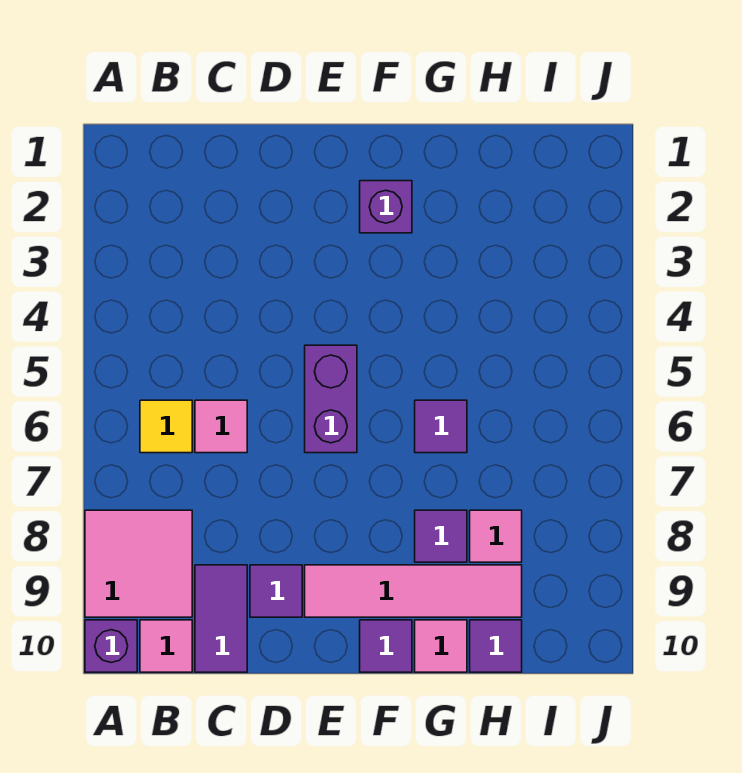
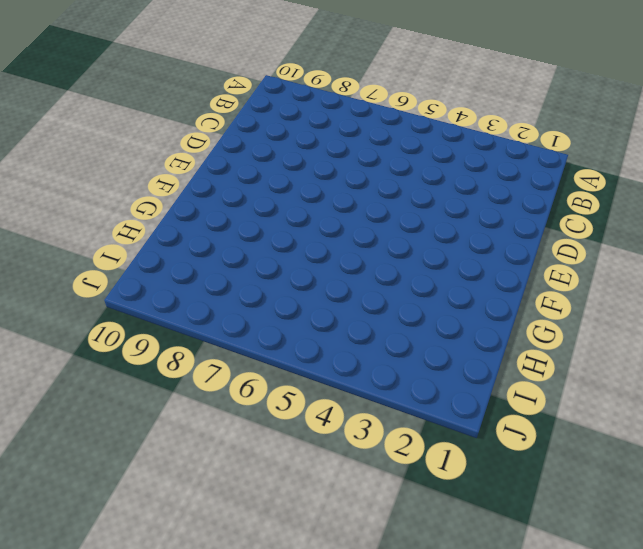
none -> pink tile A8:B9 level 1
none -> purple brick A10 level 1
none -> yellow tile B6 level 1

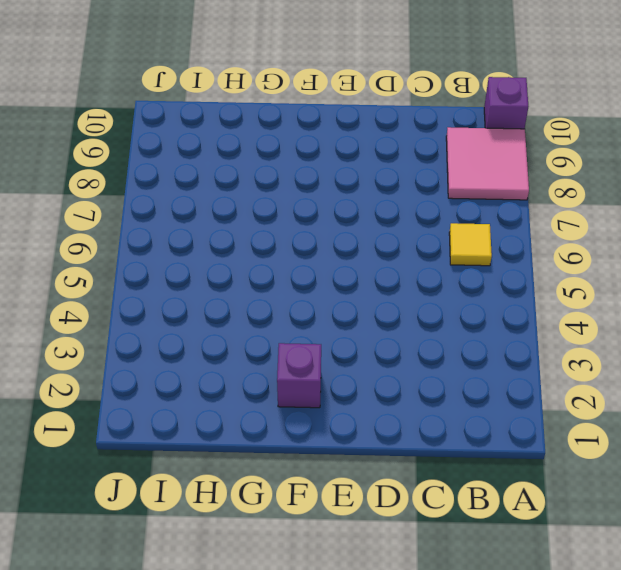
none -> pink tile B10 level 1
none -> pink tile C6 level 1
none -> purple tile C9:C10 level 1

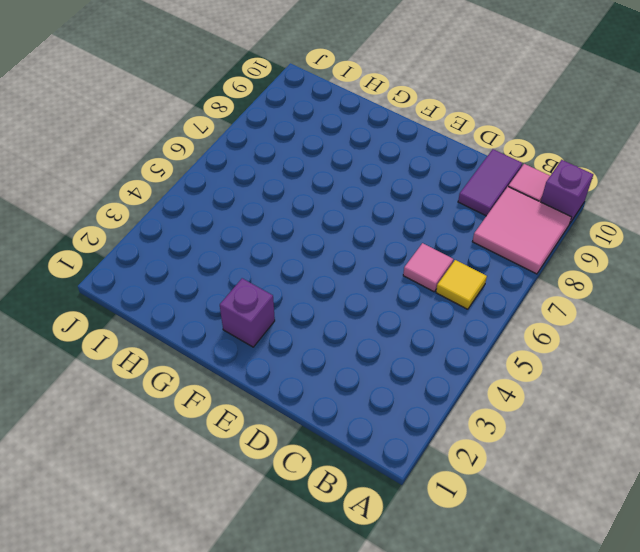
none -> purple tile D9 level 1
none -> purple brick E5:E6 level 1
none -> pink tile E9:H9 level 1

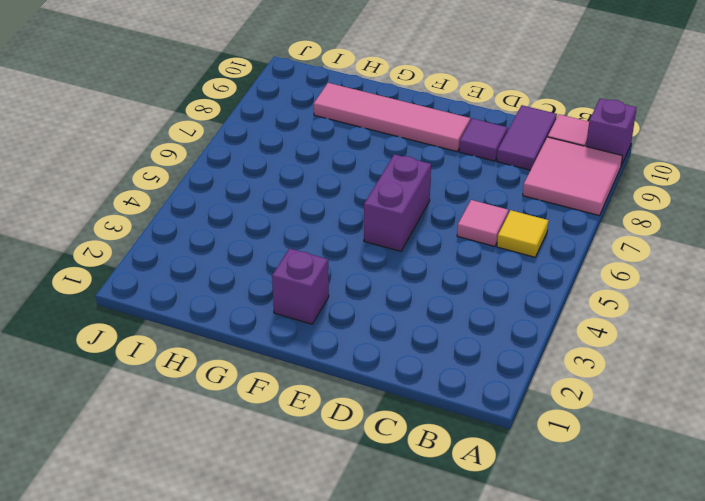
none -> purple tile F10 level 1
none -> purple tile G6 level 1
none -> purple tile G8 level 1

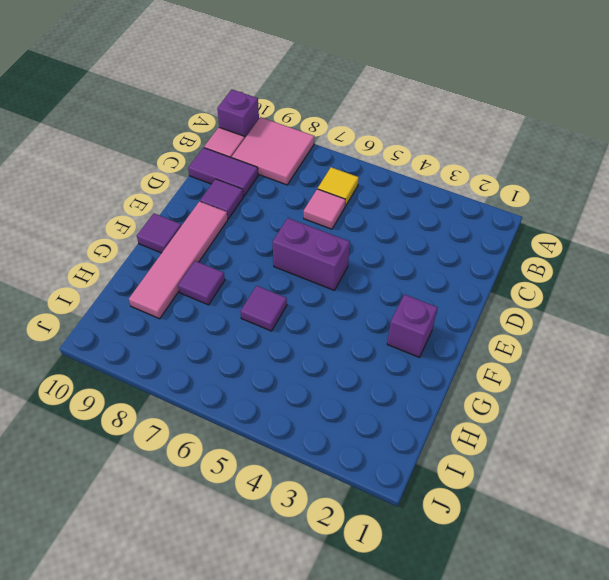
none -> pink tile G10 level 1
none -> pink tile H8 level 1
none -> purple tile H10 level 1

